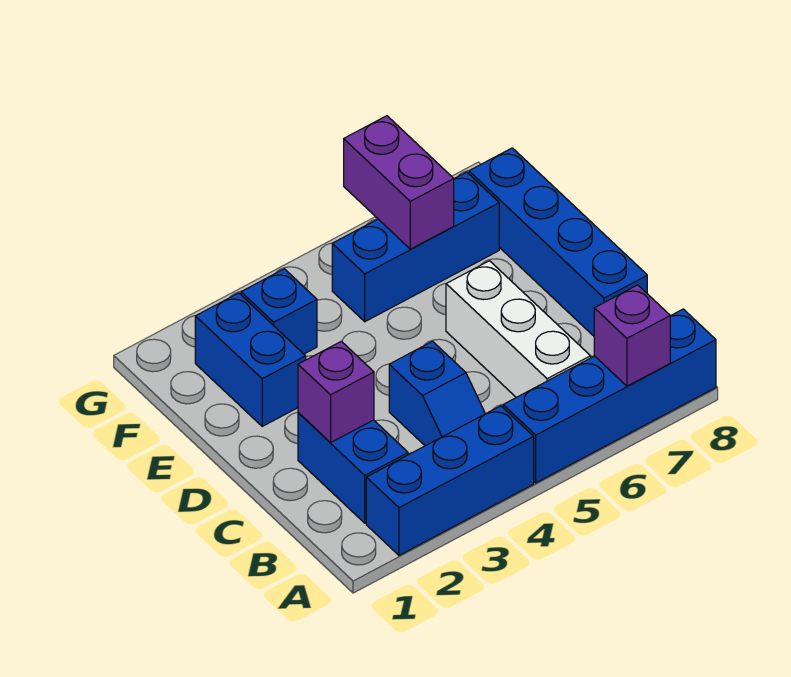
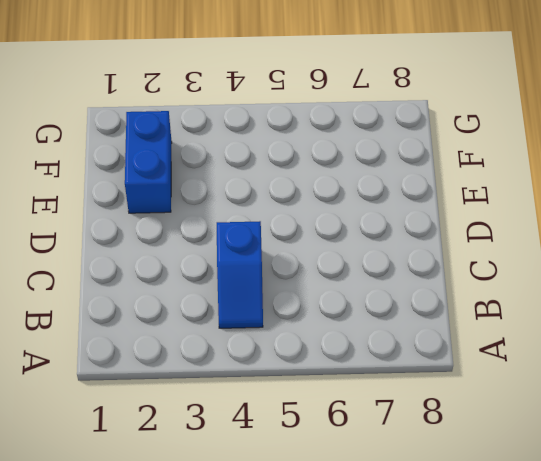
none -> blue brick A2:A4 level 1
none -> blue brick A5:A8 level 1
none -> blue brick B2:C2 level 1

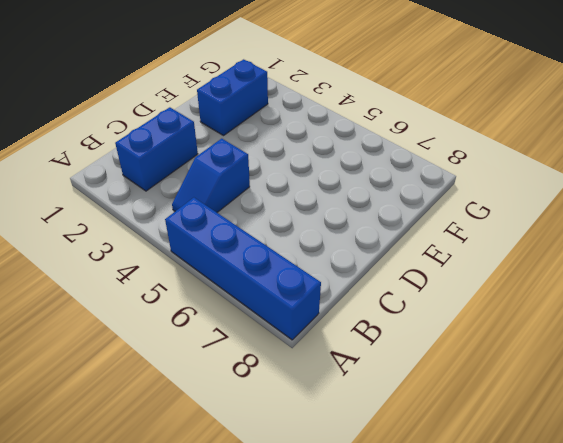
none -> blue brick A2:A4 level 1
none -> white brick B6:D6 level 1
none -> blue brick C8:F8 level 1

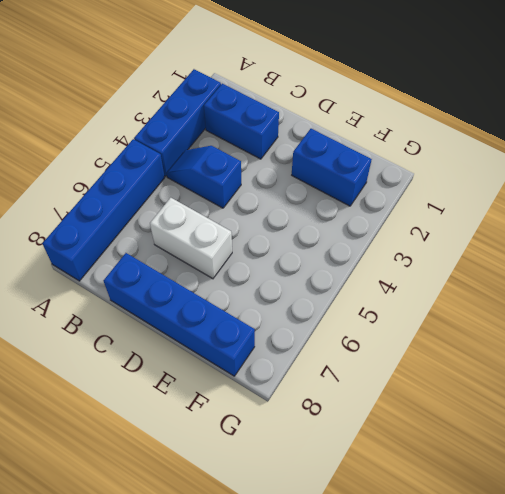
white brick C6:D6 level 1 -> white brick B6:D6 level 1
none -> blue brick F3 level 1
none -> blue brick F5:F7 level 1
none -> purple brick A7 level 2

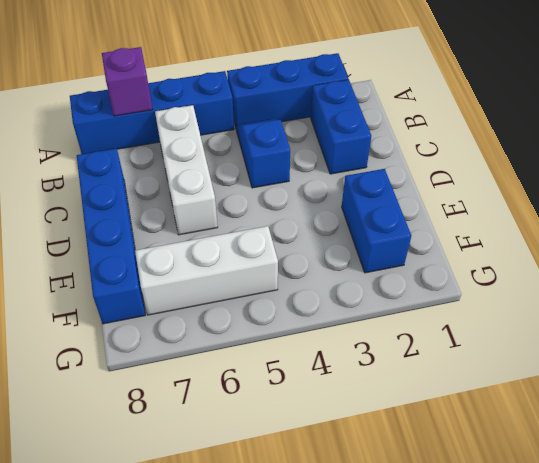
white brick F5:F7 level 1 -> blue brick F5:F7 level 1
none -> blue brick F3 level 1
none -> purple brick C2 level 2
none -> purple brick F6:G6 level 2

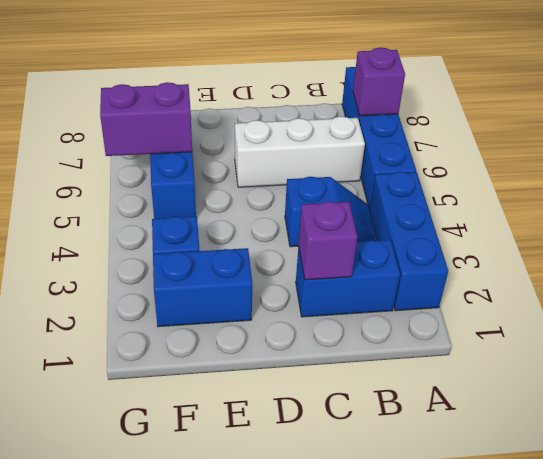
none -> blue brick C8:F8 level 1

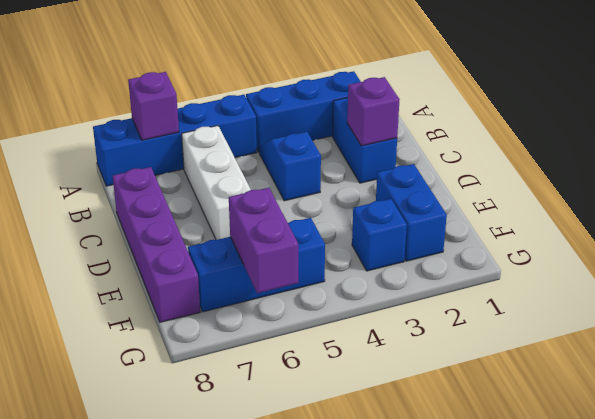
purple brick C8:F8 level 1 -> blue brick C8:F8 level 1

